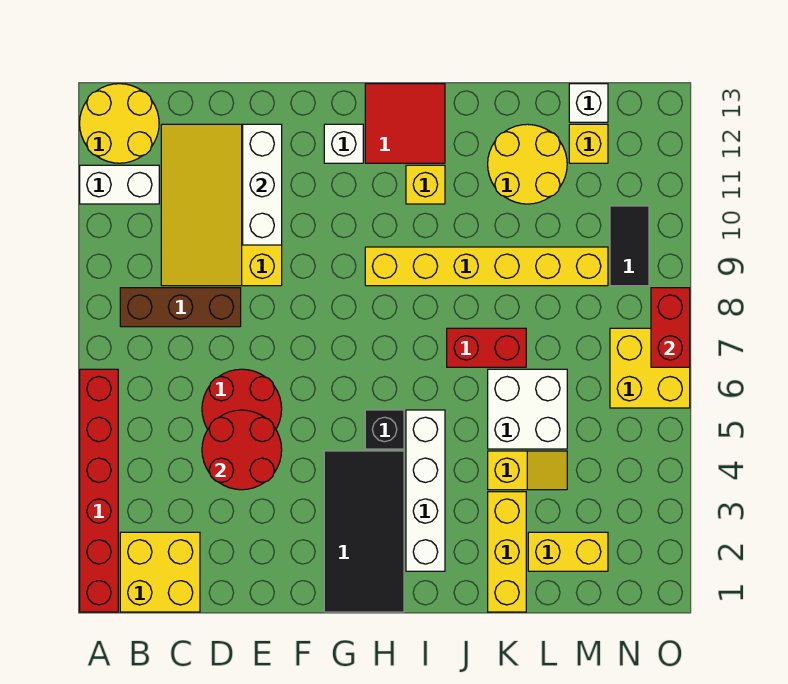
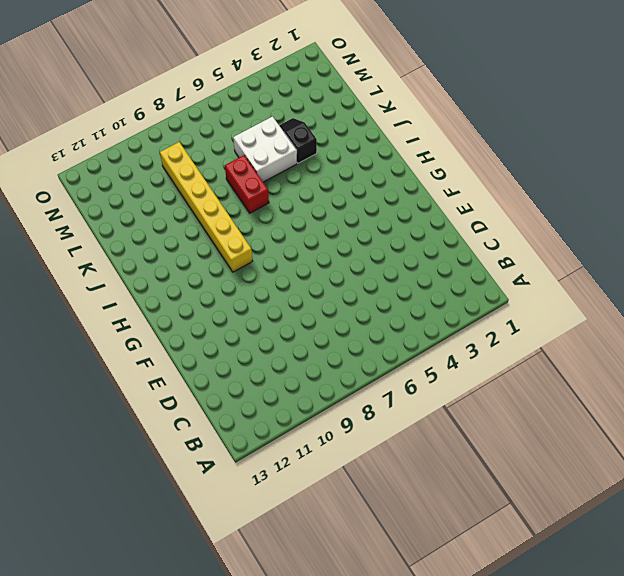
black slope K4:L4 level 1 top K -> yellow slope K4:L4 level 1 top K
none -> red brick A1:A6 level 1
none -> white brick A11:B11 level 1
none -> yellow round brick A12:B13 level 1

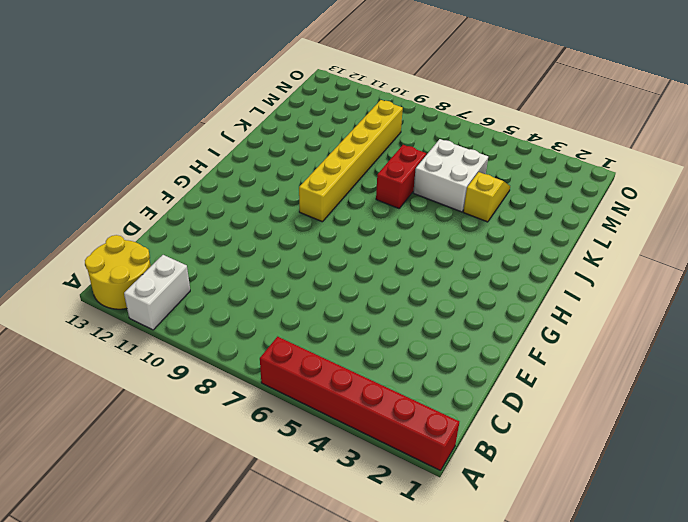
none -> yellow brick B1:C2 level 1
none -> brown brick B8:D8 level 1
none -> yellow slope C9:E12 level 1 top E

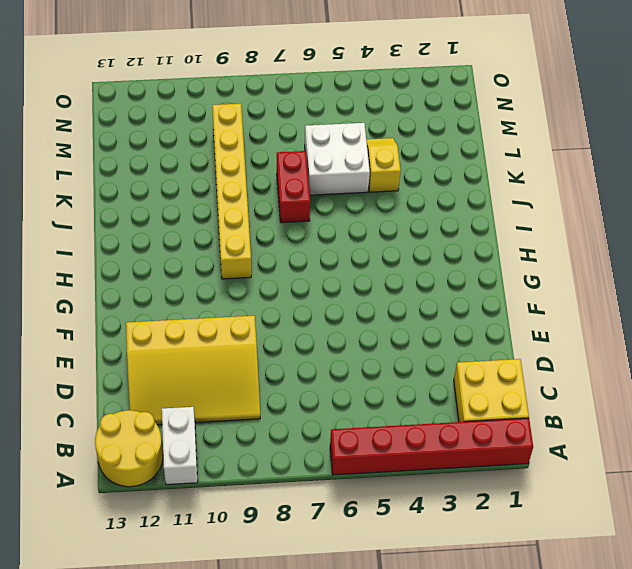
none -> brown brick B8:D8 level 1
none -> red round brick D5:E6 level 1
none -> black tile G1:H4 level 1

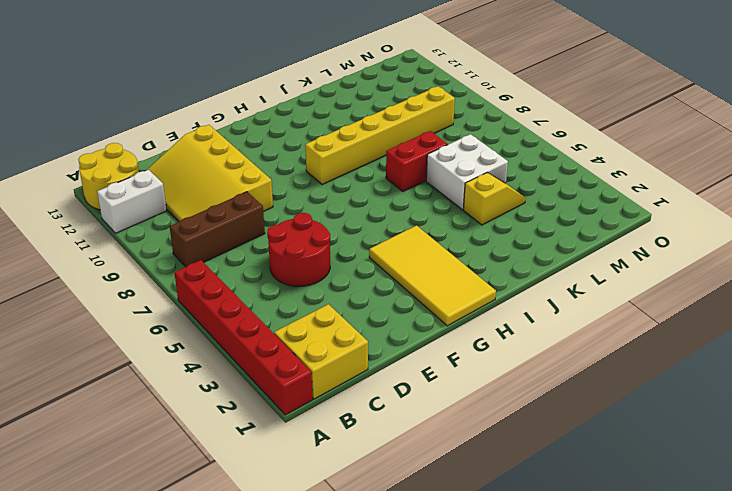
yellow tile G1:H4 level 1 -> black tile G1:H4 level 1
none -> white brick G12 level 1
none -> black brick H5 level 1
none -> red tile H12:I13 level 1

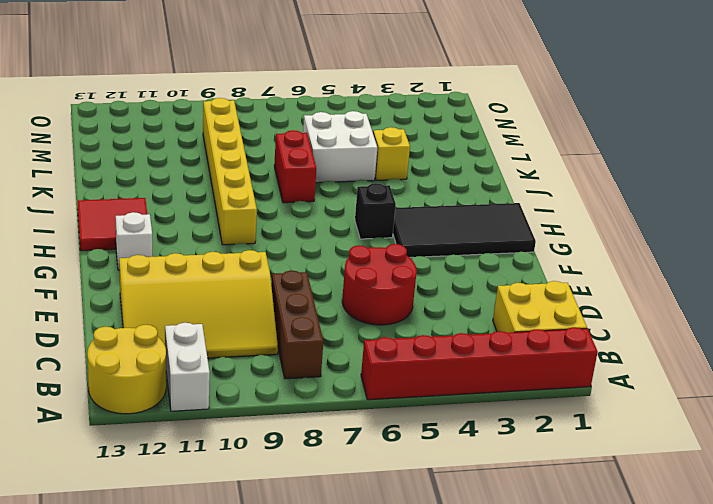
none -> white brick I2:I5 level 1
none -> yellow brick I11 level 1
none -> yellow brick K1:K3 level 1

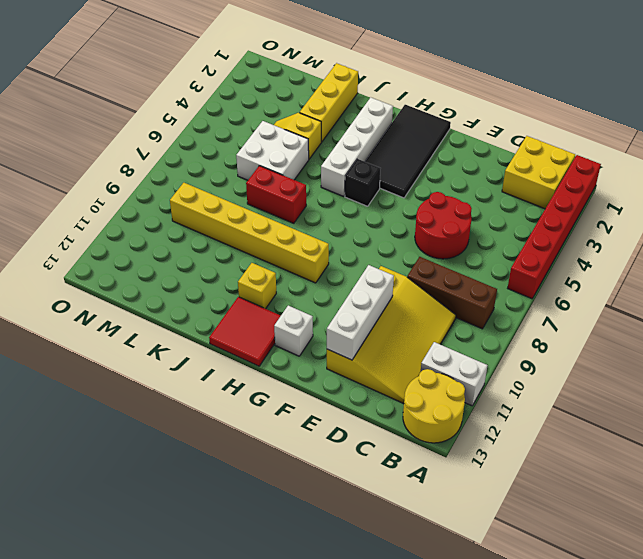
none -> yellow round brick K11:L12 level 1
none -> yellow brick L2:M2 level 1
none -> yellow brick M12 level 1

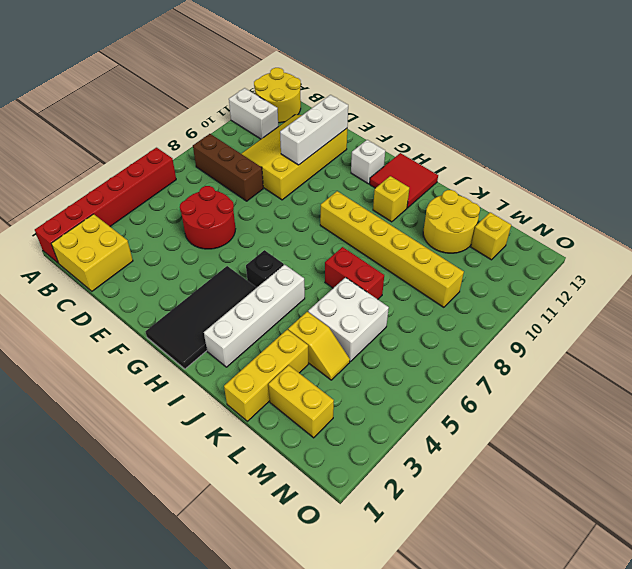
none -> white brick M13 level 1
none -> yellow brick N6:O7 level 1
none -> black tile N9:N10 level 1

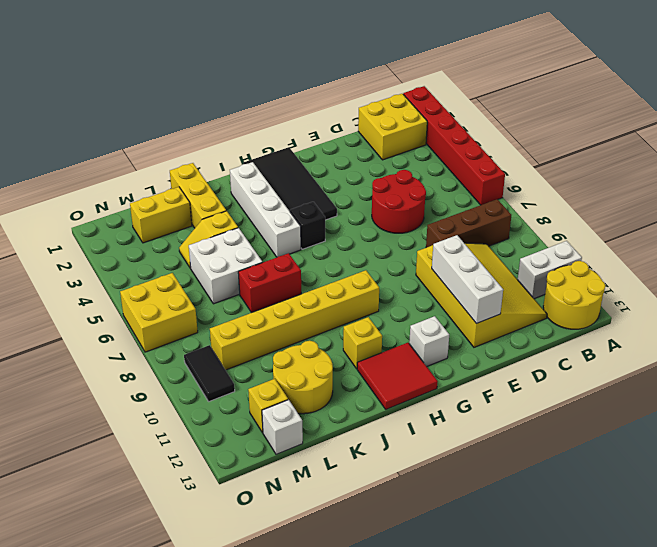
none -> red round brick D4:E5 level 2
none -> red brick O7:O8 level 2

